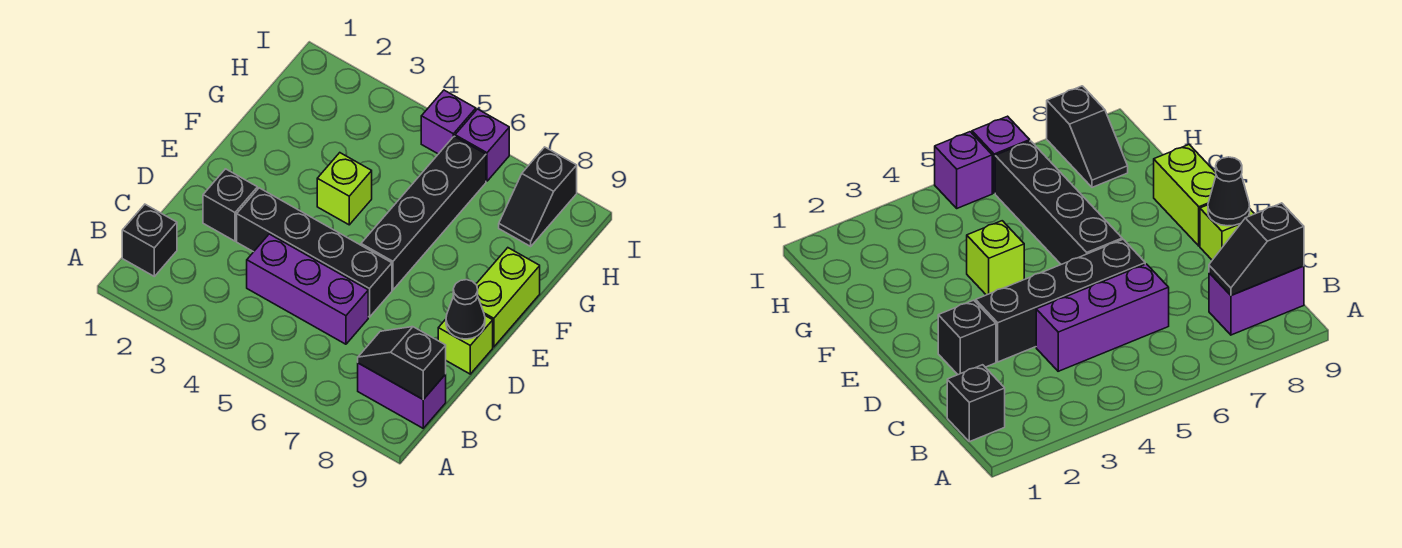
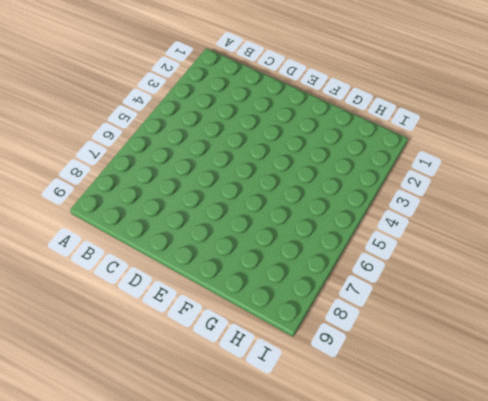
none -> black brick B1 level 1
none -> purple brick B8:B9 level 1
none -> purple brick C4:C6 level 1

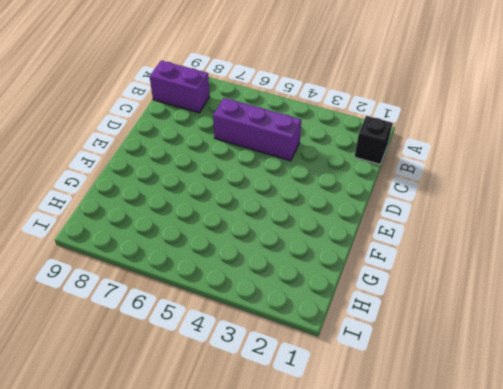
none -> black brick D2 level 1
none -> black brick D3:D6 level 1
none -> lime brick D9 level 1

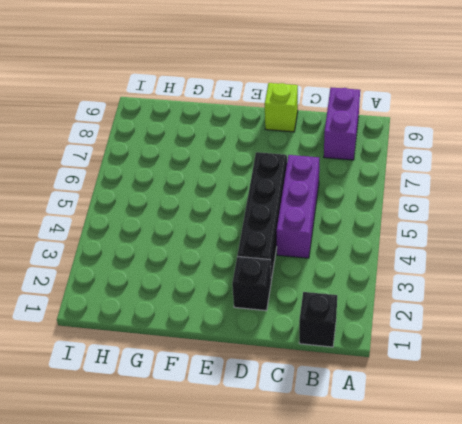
none -> black brick E6:H6 level 1
none -> lime brick E9:F9 level 1
none -> lime brick F4 level 1

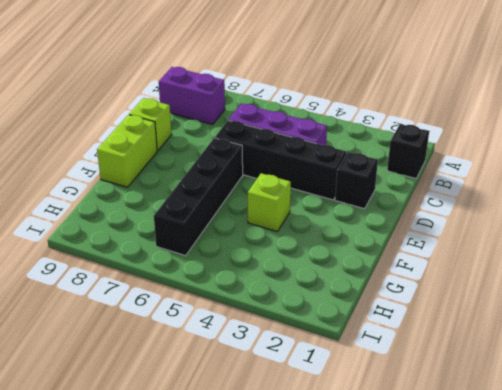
none -> black slope H8:I8 level 1 top I
none -> purple brick I5 level 1
none -> purple brick I6 level 1

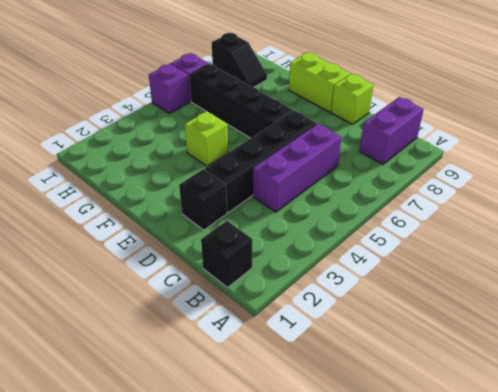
none -> black slope B8:B9 level 2 top 9
none -> black cone D9 level 2

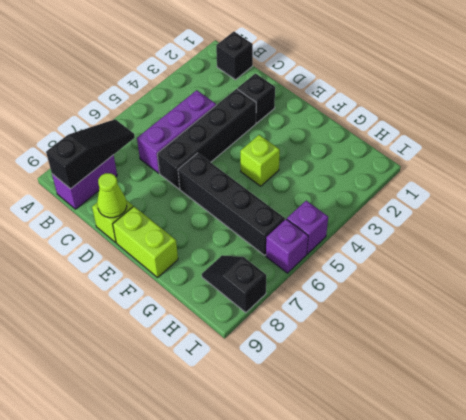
black slope B7:B9 level 2 top 9 -> black slope B8:B9 level 2 top 9
lime cone D9 level 2 -> black cone D9 level 2

